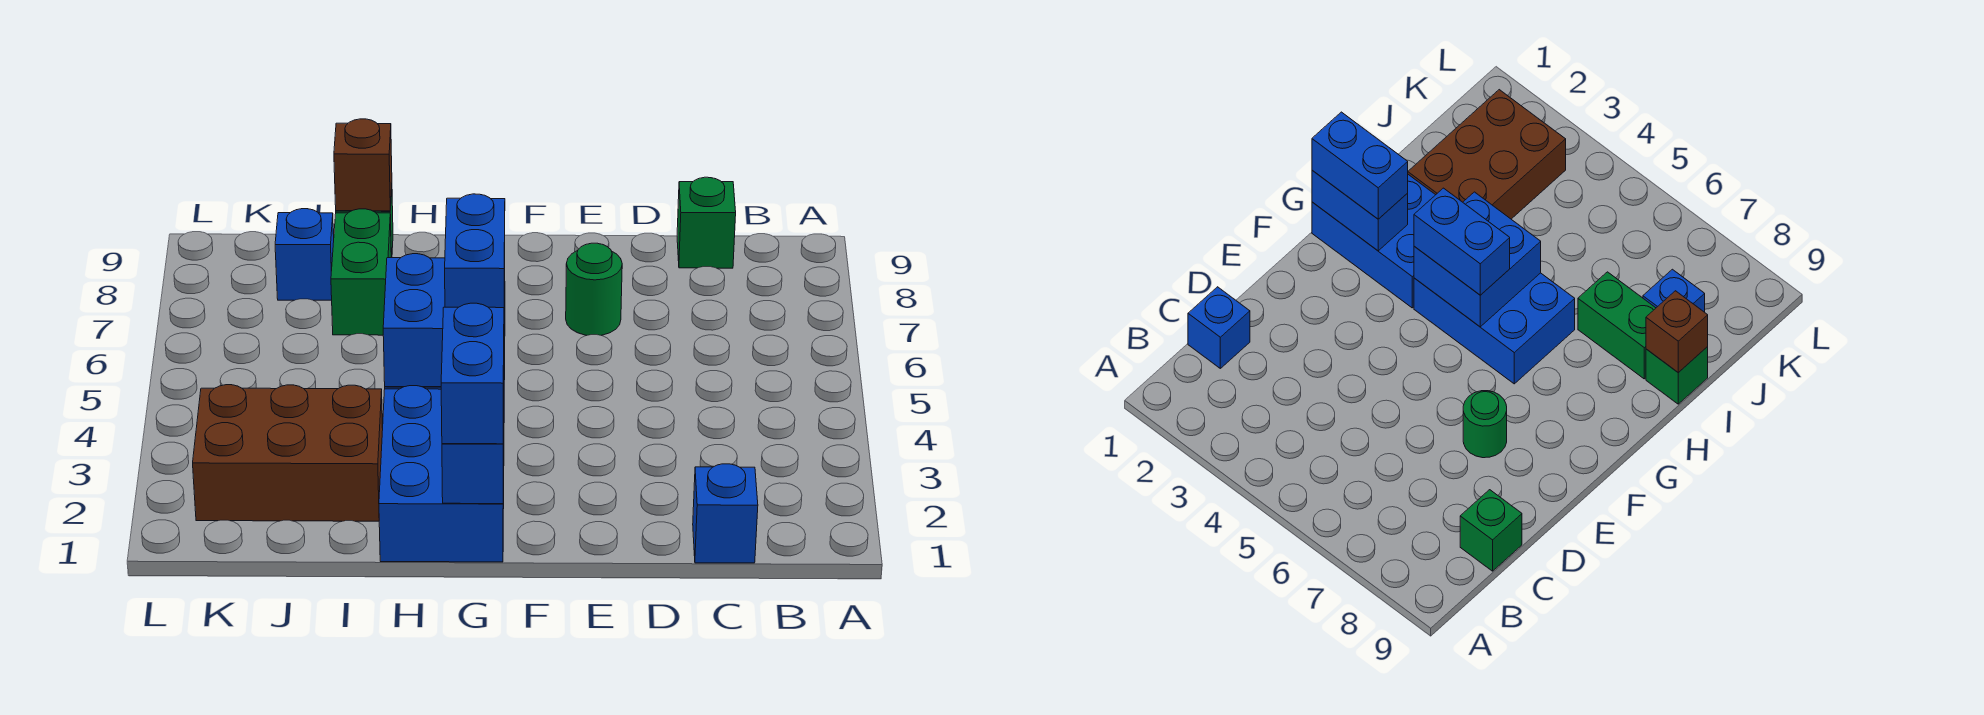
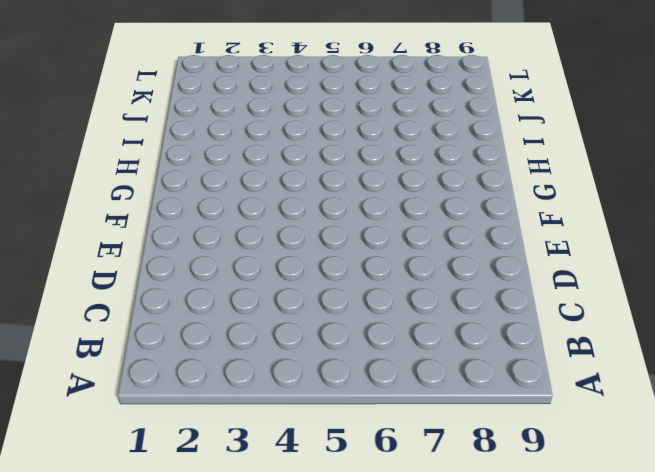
none -> blue brick C1 level 1
none -> green brick C9 level 1
none -> green round brick E7 level 1

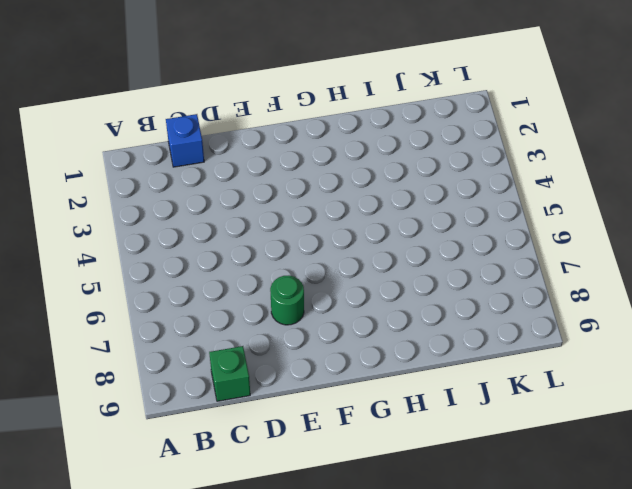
none -> blue brick G1:H3 level 1
none -> blue brick G4:H6 level 1
none -> brown brick I2:K3 level 1

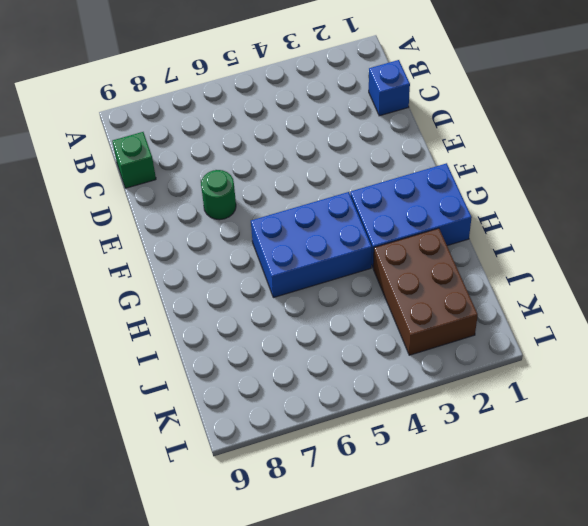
none -> green brick I7:I8 level 1
none -> green brick I9 level 1
none -> blue brick J8 level 1

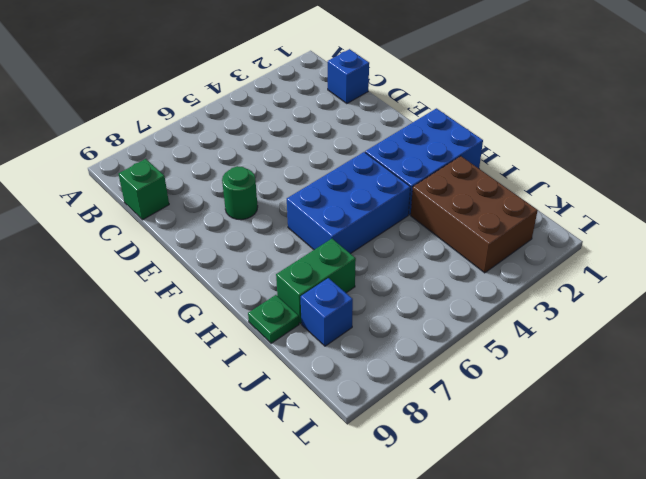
green plate I9 level 1 -> green brick I9 level 1
none -> blue brick G1:G2 level 2
none -> blue brick G4:H5 level 2
none -> brown brick I9 level 2

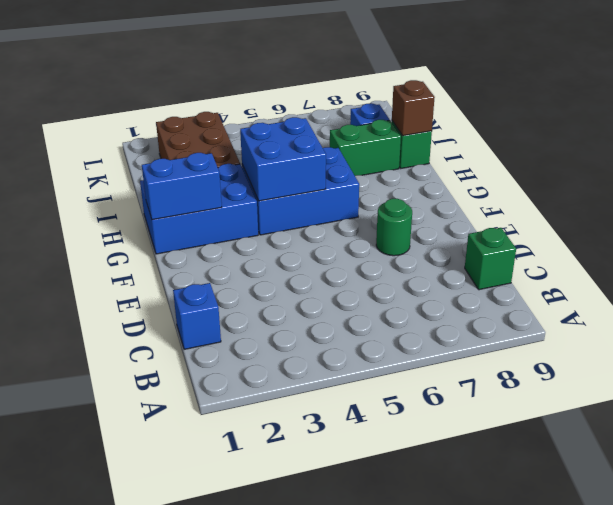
none -> blue brick G1:G2 level 3
none -> blue brick G4:G5 level 3

